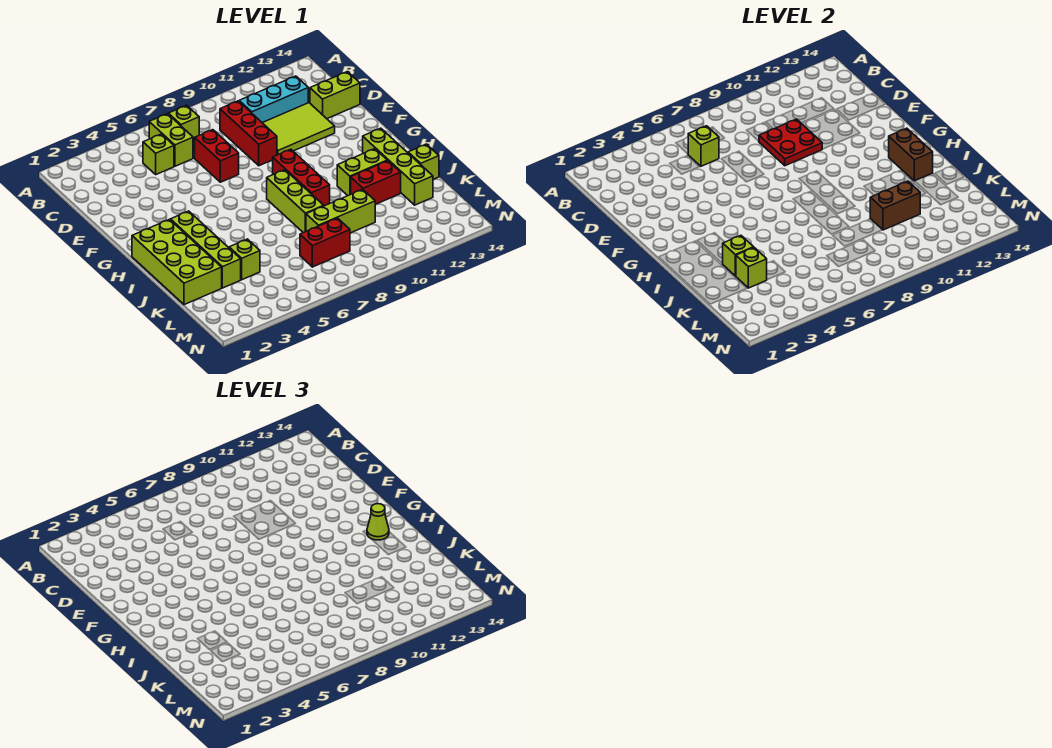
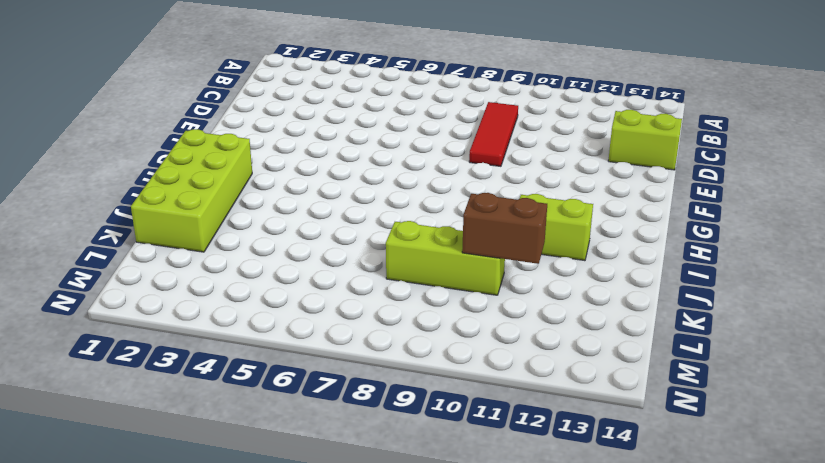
red tile C9:E9 level 1 -> red brick C9:E9 level 1
none -> lime brick B6:C6 level 1
none -> lime brick B7 level 1
none -> lime brick C5 level 1

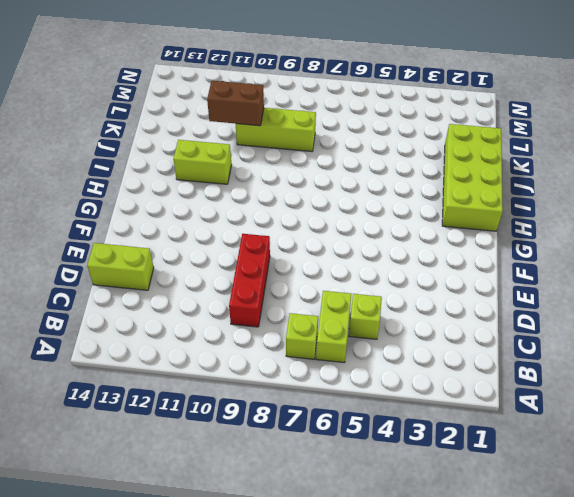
none -> cyan brick C10:C12 level 1
none -> red brick D7:E7 level 1
none -> lime tile D10:E12 level 1

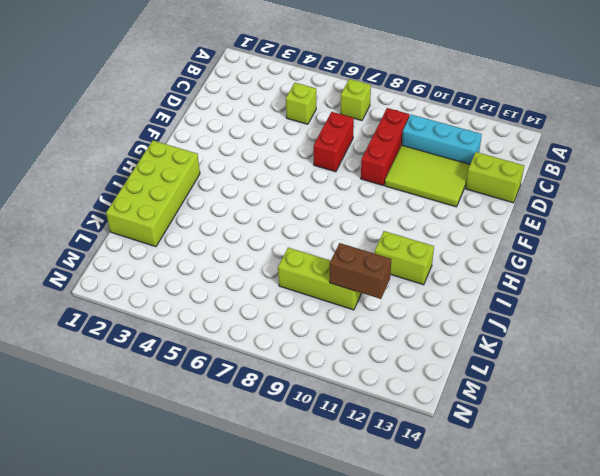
none -> lime brick B6:C6 level 1
none -> red brick G9:I9 level 1
none -> lime brick H3:K3 level 1

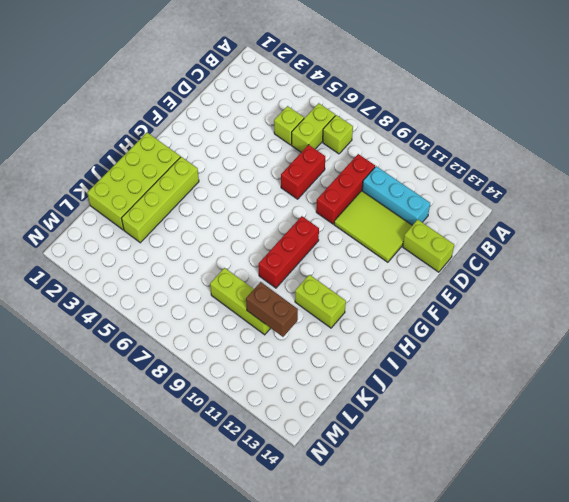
none -> lime brick H8:J8 level 1
none -> lime brick H13:K13 level 1
none -> red brick J11:J12 level 1

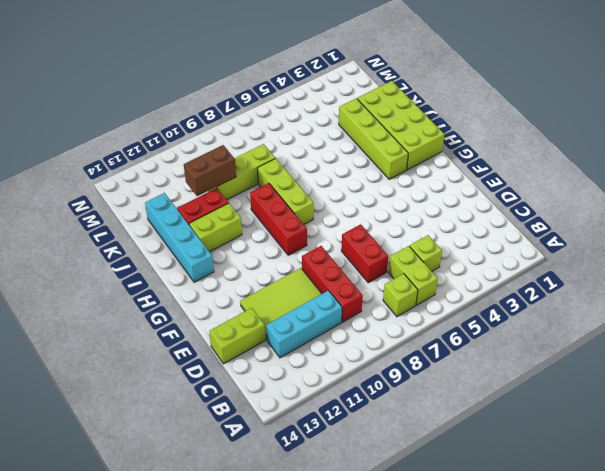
cyan brick H13:K13 level 1 -> lime brick H13:K13 level 1
none -> lime brick J14 level 1
none -> lime brick K4 level 1
none -> red brick L7:L8 level 1

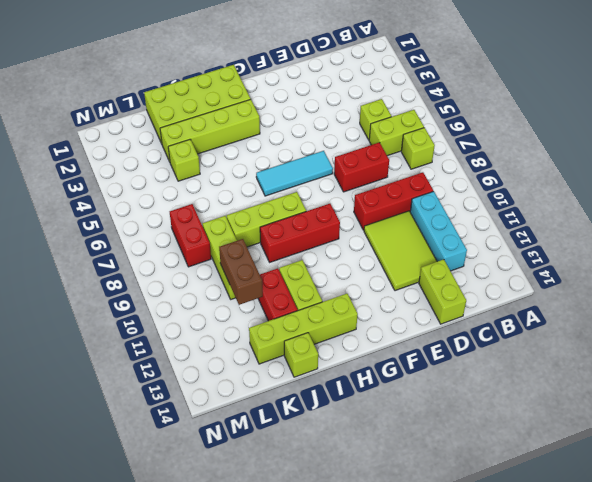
cyan tile F6:H6 level 1 -> none
none -> lime brick C6 level 2
none -> red plate D9:E10 level 2
none -> brown brick H13:I13 level 2

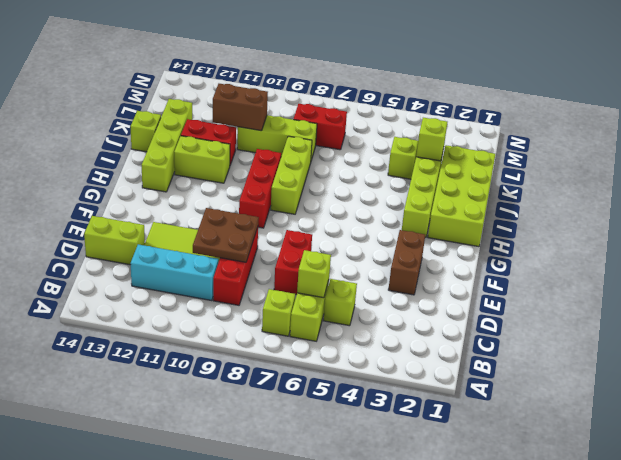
brown plate D9:E10 level 2 -> red plate D9:E10 level 2
brown brick E3:F3 level 1 -> brown brick H13:I13 level 2
none -> lime brick J3 level 2
none -> lime cone H13 level 3

